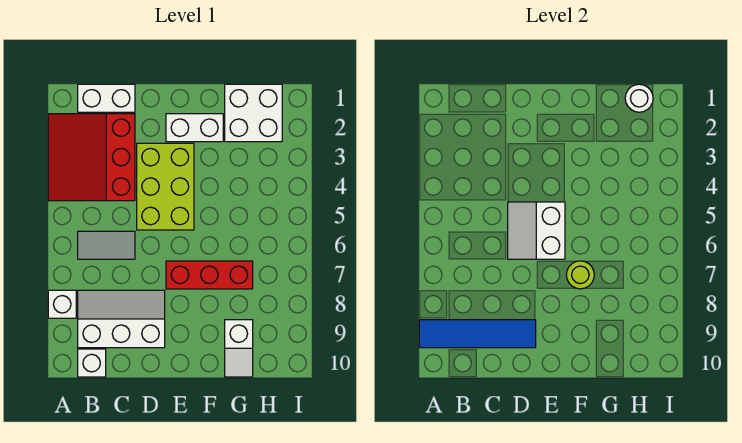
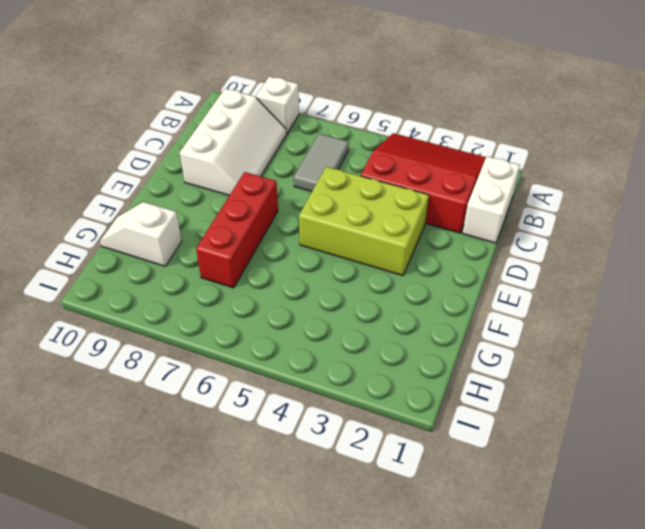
none -> white brick B10 level 1
none -> white brick E2:F2 level 1
none -> white brick G1:H2 level 1

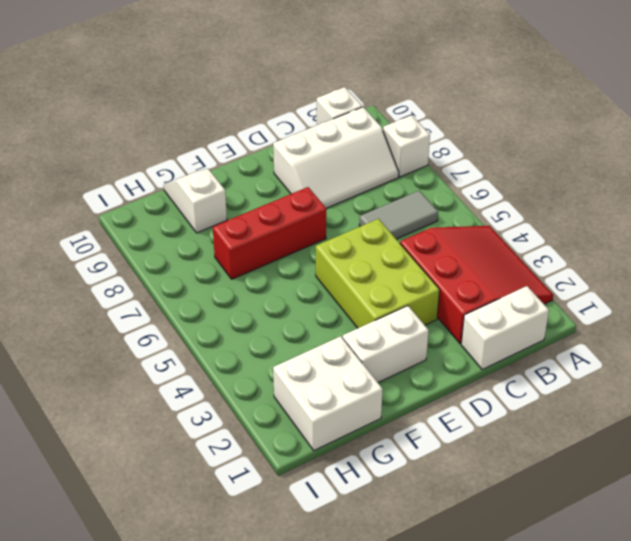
none -> blue tile A9:D9 level 2
none -> white slope D5:E6 level 2 top E
none -> lime round brick F7 level 2

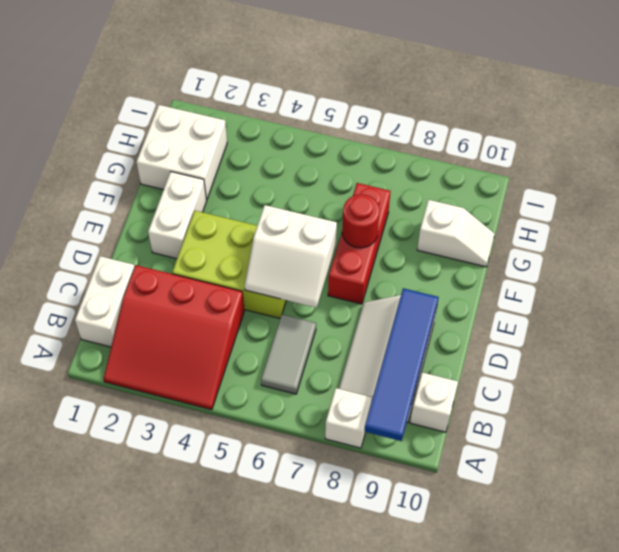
red round brick F7 level 2 -> lime round brick F7 level 2
none -> white round brick H1 level 2

